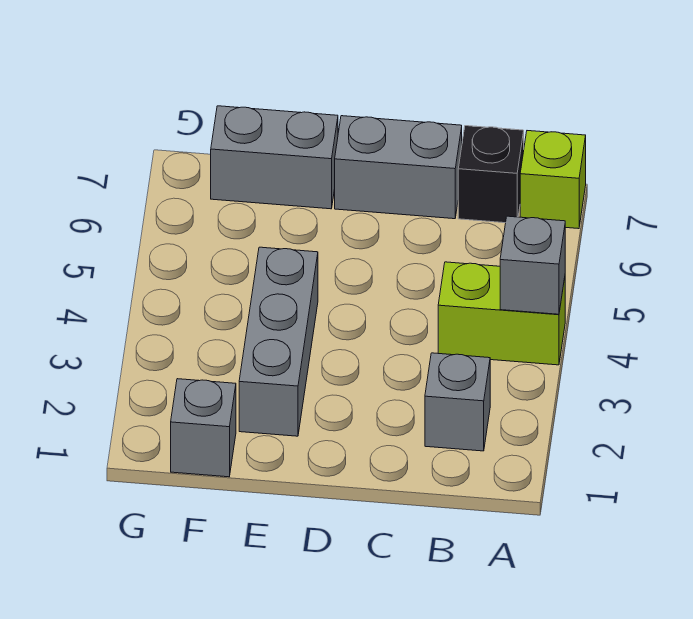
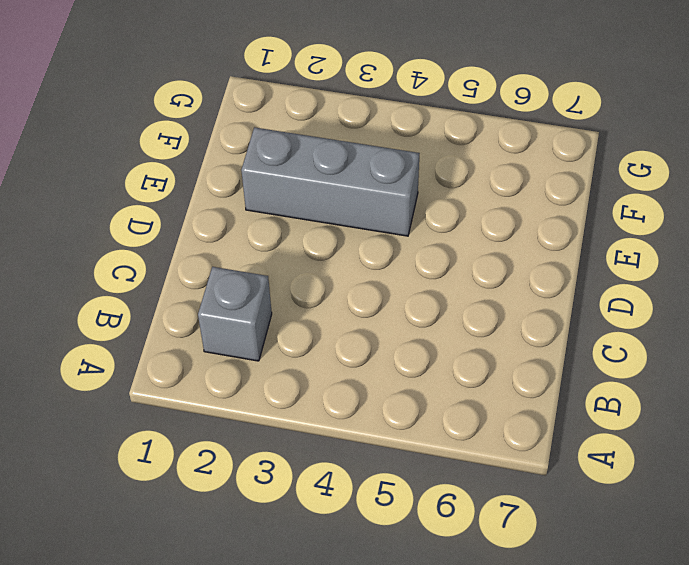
none -> lime brick A4:B4 level 1
none -> lime brick A7 level 1

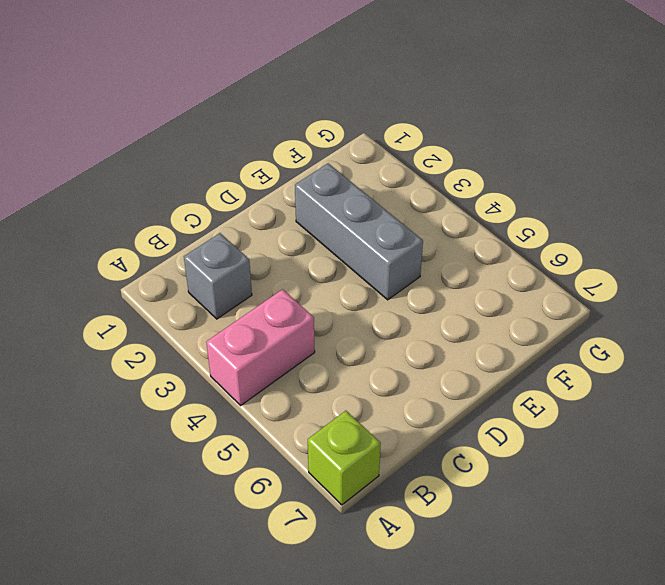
pink brick A4:B4 level 1 -> lime brick A4:B4 level 1
none -> black brick B7 level 1
none -> grey brick C7:D7 level 1

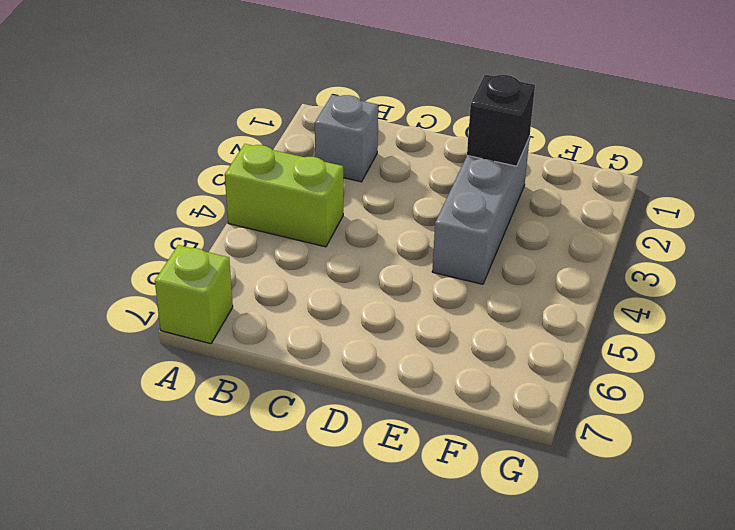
black brick E2 level 2 -> black brick B7 level 1
none -> grey brick C7:D7 level 1
none -> grey brick E7:F7 level 1

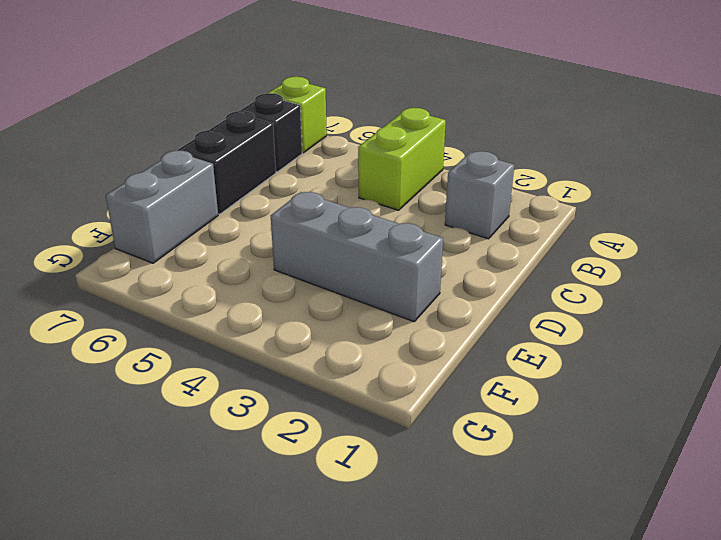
black brick C7:D7 level 1 -> grey brick C7:D7 level 1
none -> grey brick F1 level 1
none -> grey brick A4 level 2

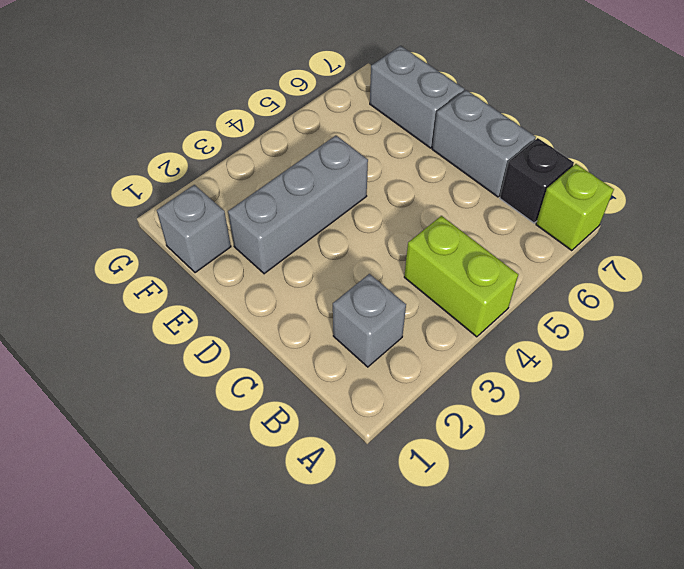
none -> grey brick A4 level 2

